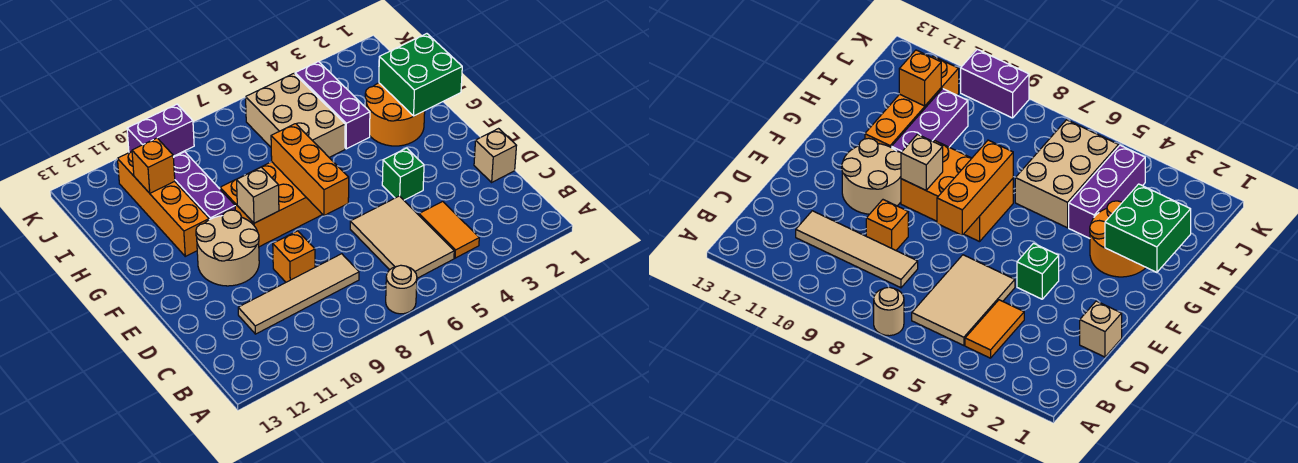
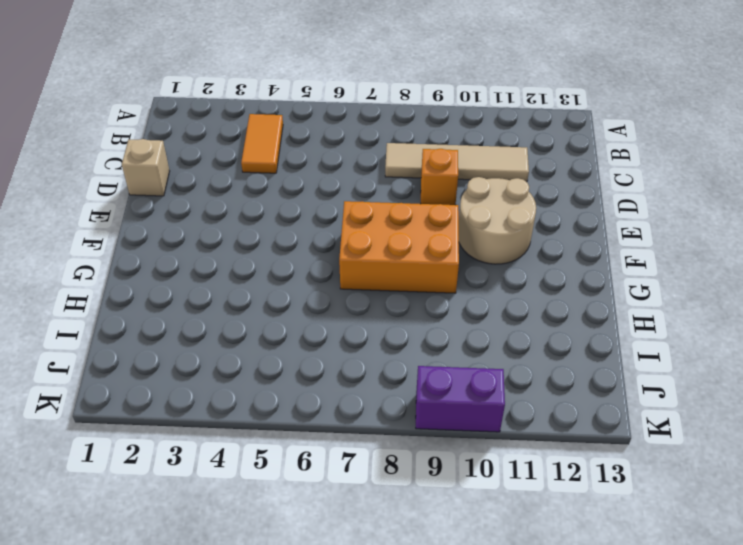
none -> tan round brick A7 level 1
none -> tan tile B5:D6 level 1
none -> green brick E4 level 1

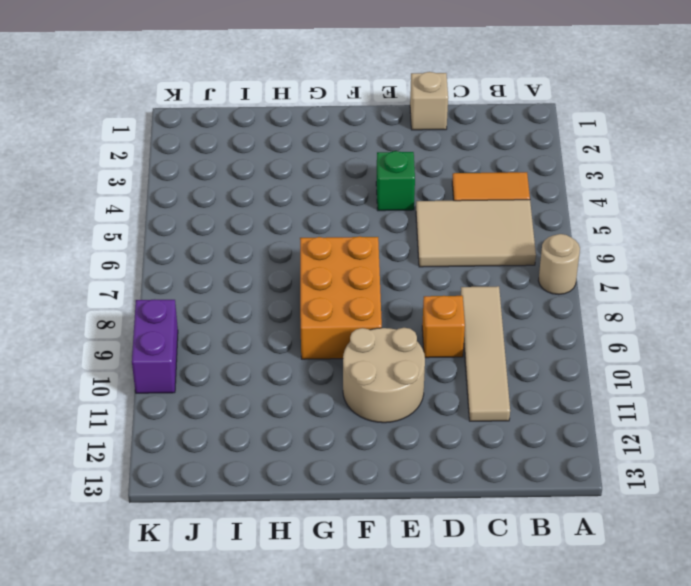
none -> orange round brick G2:H3 level 1
none -> purple brick G10:I10 level 1
none -> orange brick G11:J11 level 1

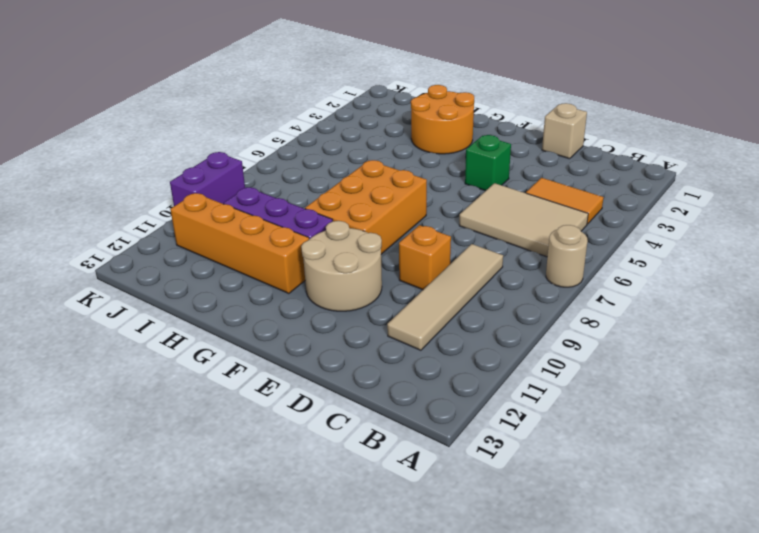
none -> purple brick H4:J4 level 1
none -> tan brick H5:J6 level 1
none -> orange brick E7:G7 level 2

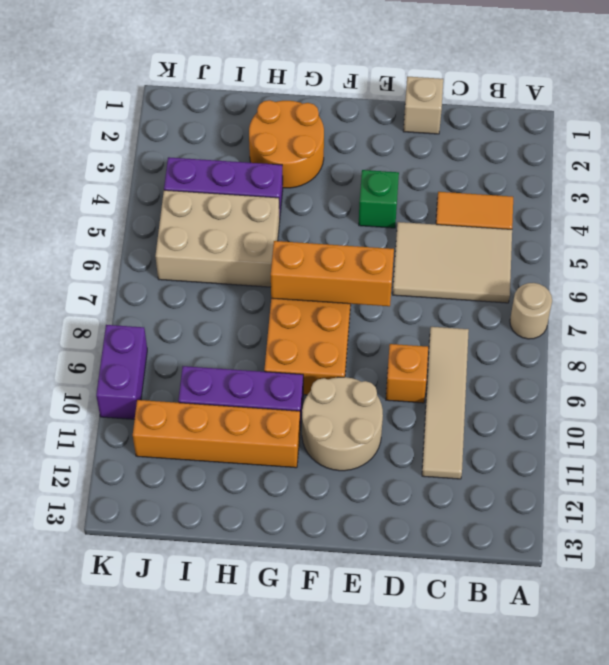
none -> tan brick F9 level 2
none -> green brick G1:H2 level 2
none -> orange brick I11 level 2

